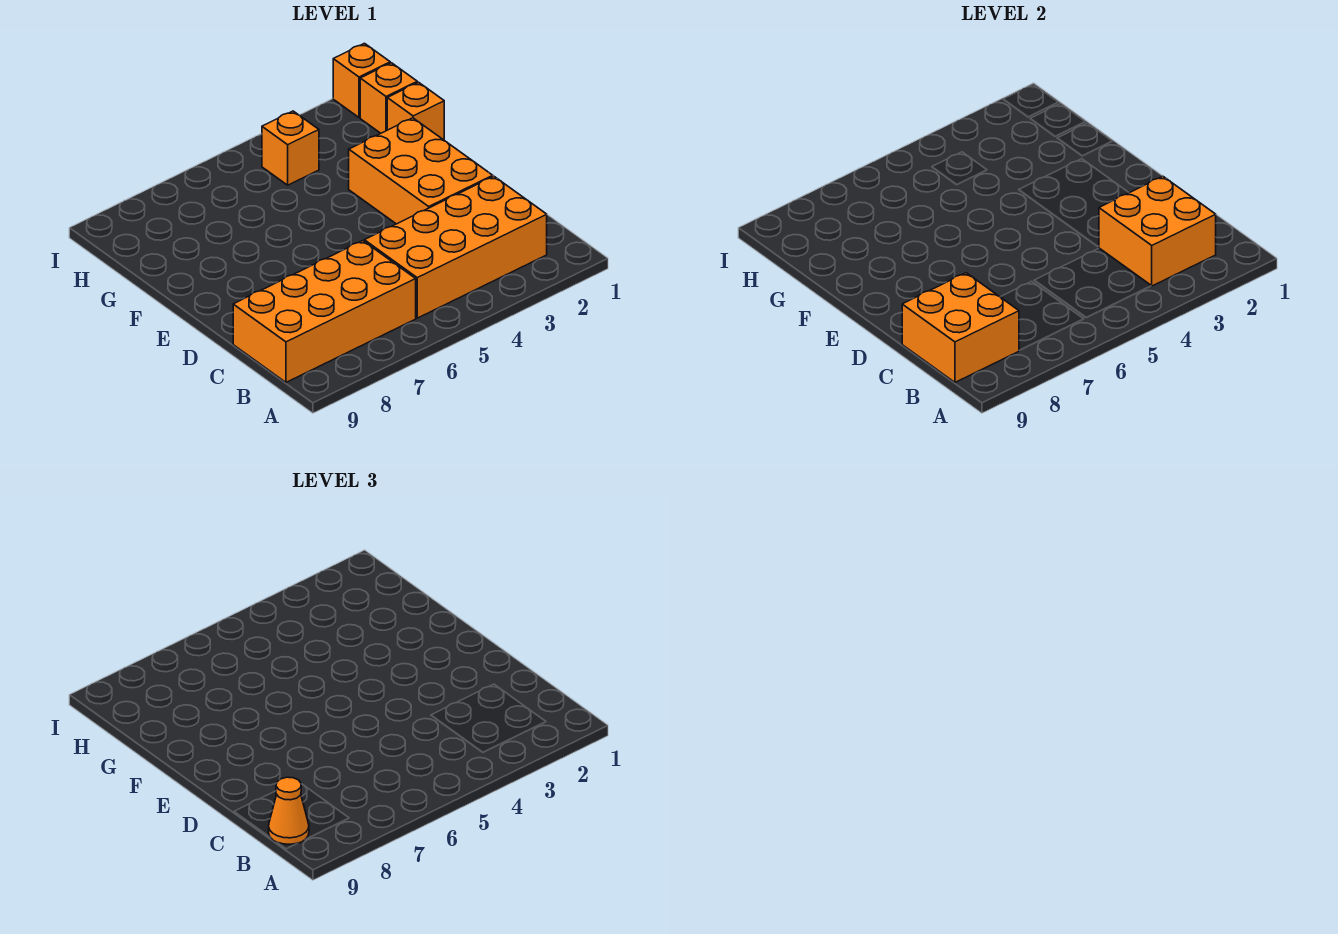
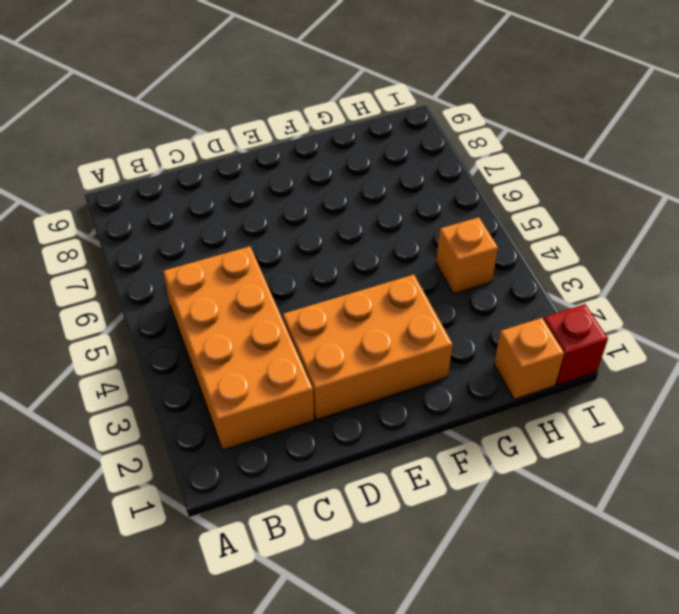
red brick I1 level 1 -> orange brick I1 level 1
none -> orange brick B6:C9 level 1
none -> orange brick G1 level 1

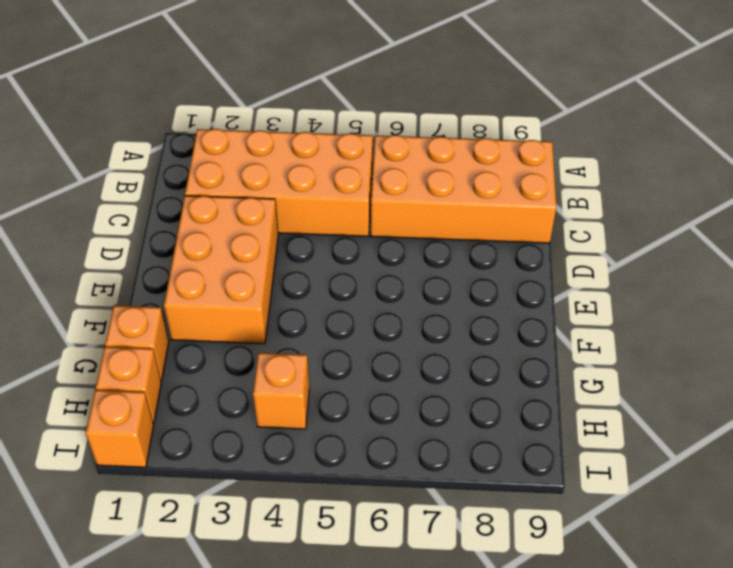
none -> orange brick B2:C3 level 2
none -> orange brick B8:C9 level 2

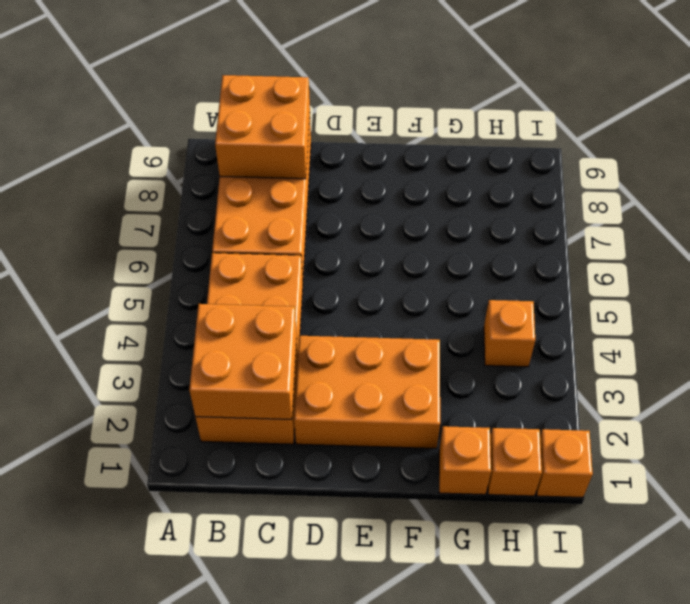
none -> orange cone B9 level 3

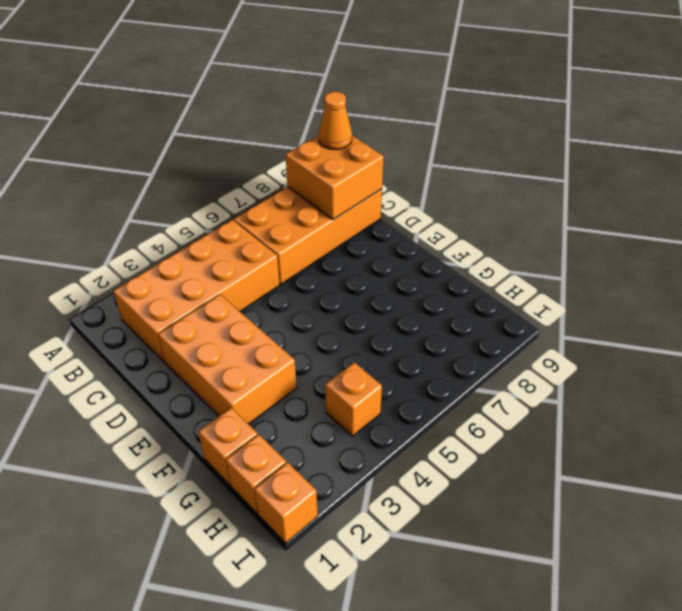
none -> orange brick B2:C3 level 2

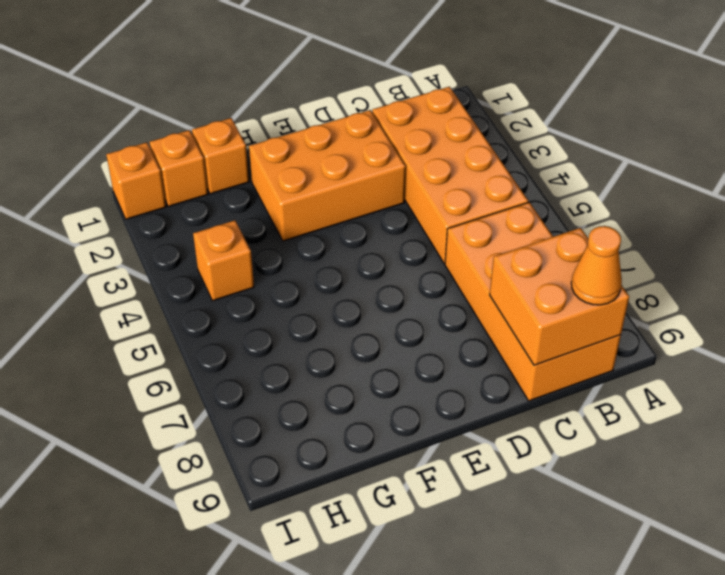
none -> orange brick B2:C3 level 2

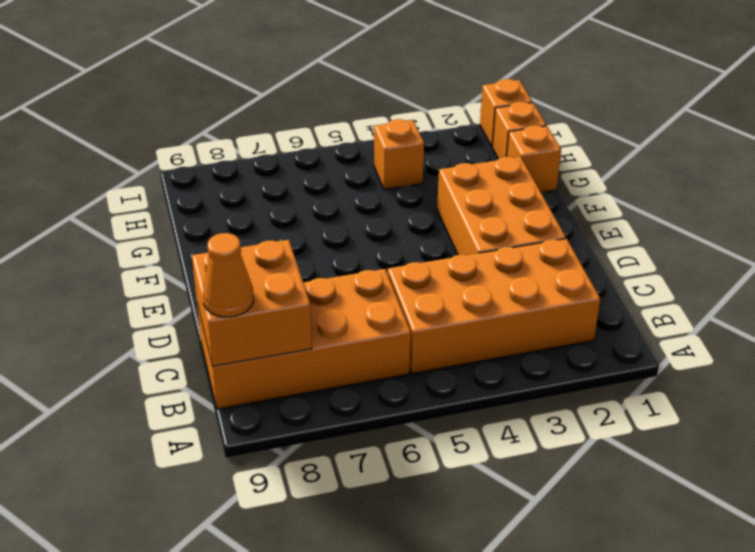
none -> orange brick B2:C3 level 2

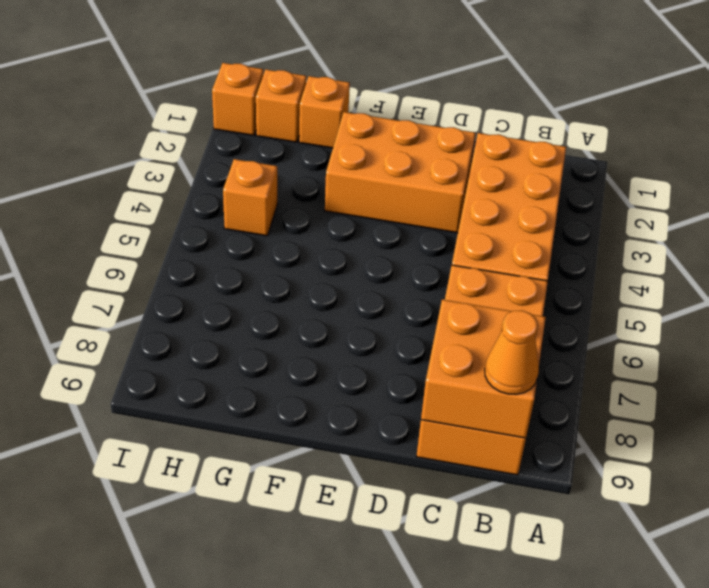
none -> orange brick B2:C3 level 2

